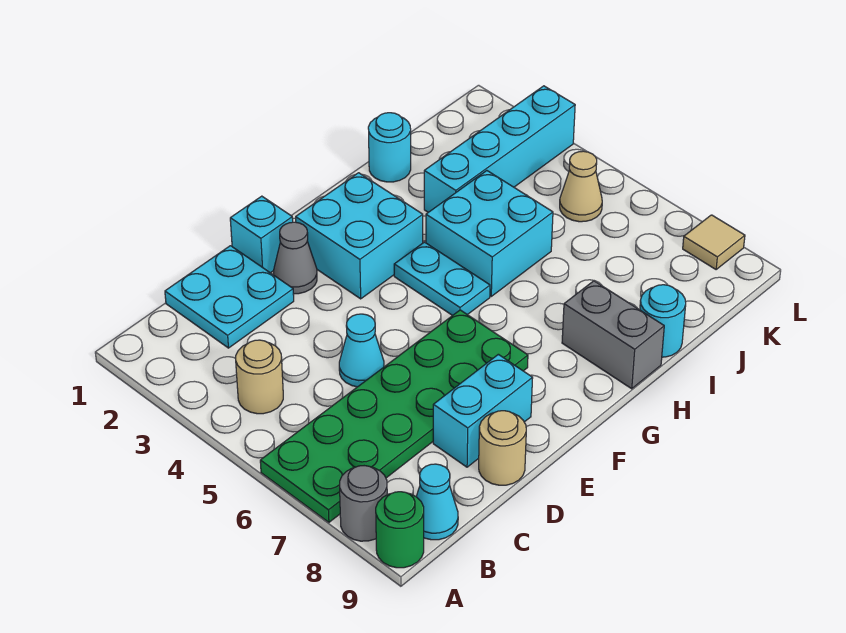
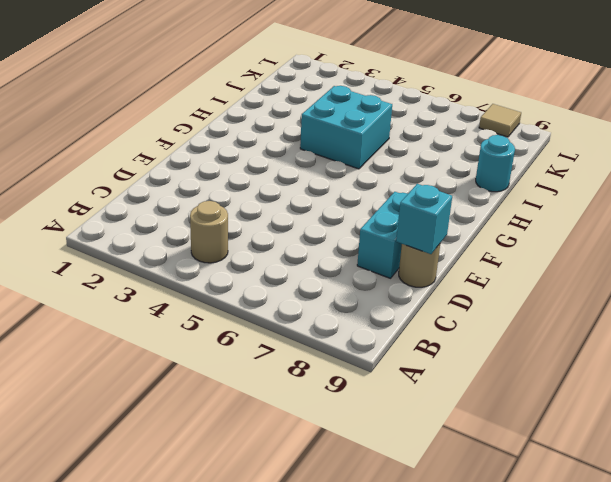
cyan brick D9 level 2 -> cyan brick E1 level 1
none -> green plate A6:F7 level 1
none -> grey round brick A8 level 1
none -> green round brick A9 level 1

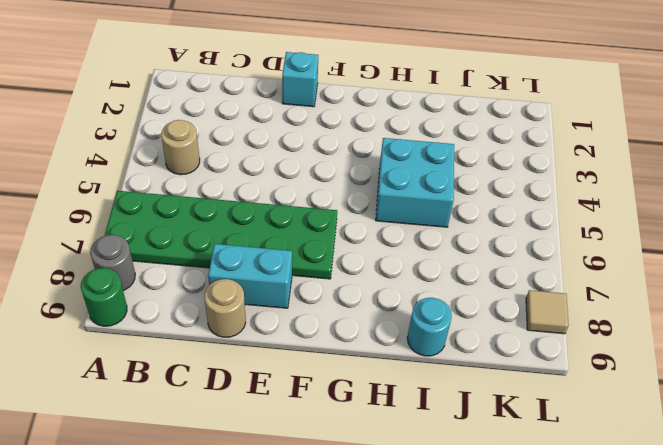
none -> cyan cone B9 level 1
none -> cyan plate C1:D2 level 1
none -> cyan cone D5 level 1

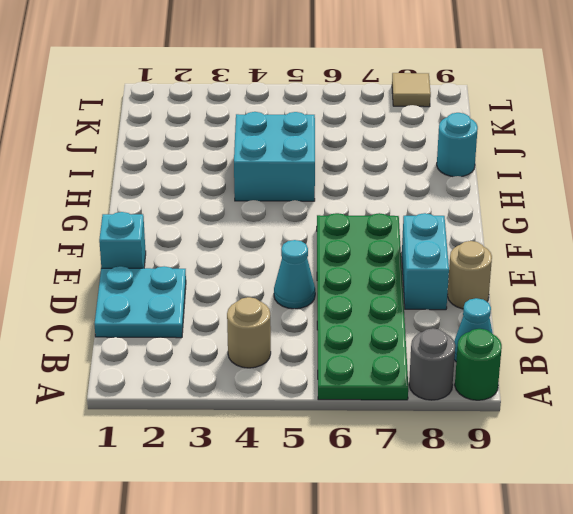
none -> grey cone E2 level 1
none -> cyan brick F2:G3 level 1
none -> cyan plate G4:G5 level 1

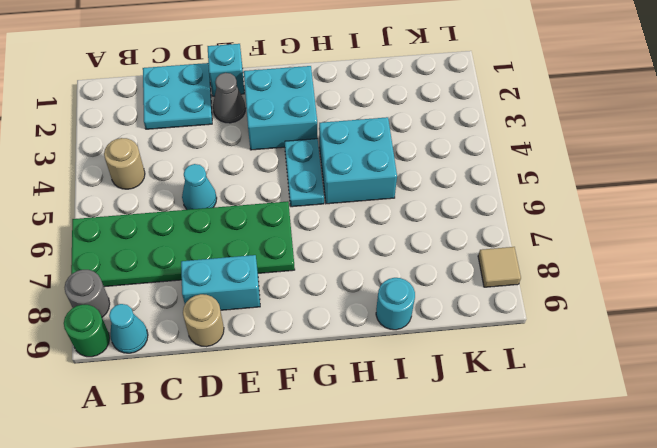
none -> grey brick H8:H9 level 1
none -> cyan round brick I1 level 1
none -> cyan brick I3:L3 level 1

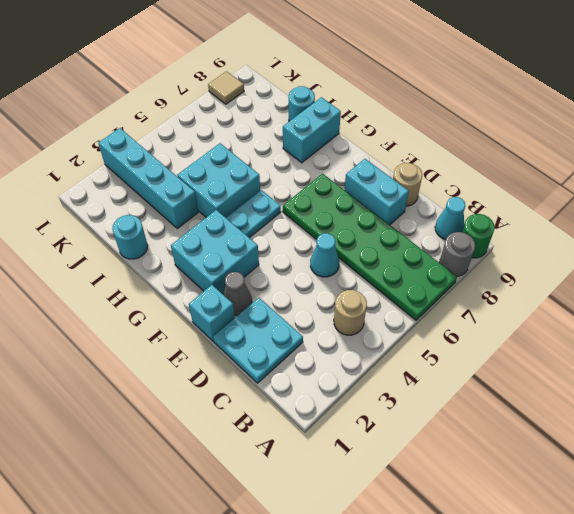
cyan brick H8:H9 level 1 -> grey brick H8:H9 level 1
none -> tan cone K5 level 1

